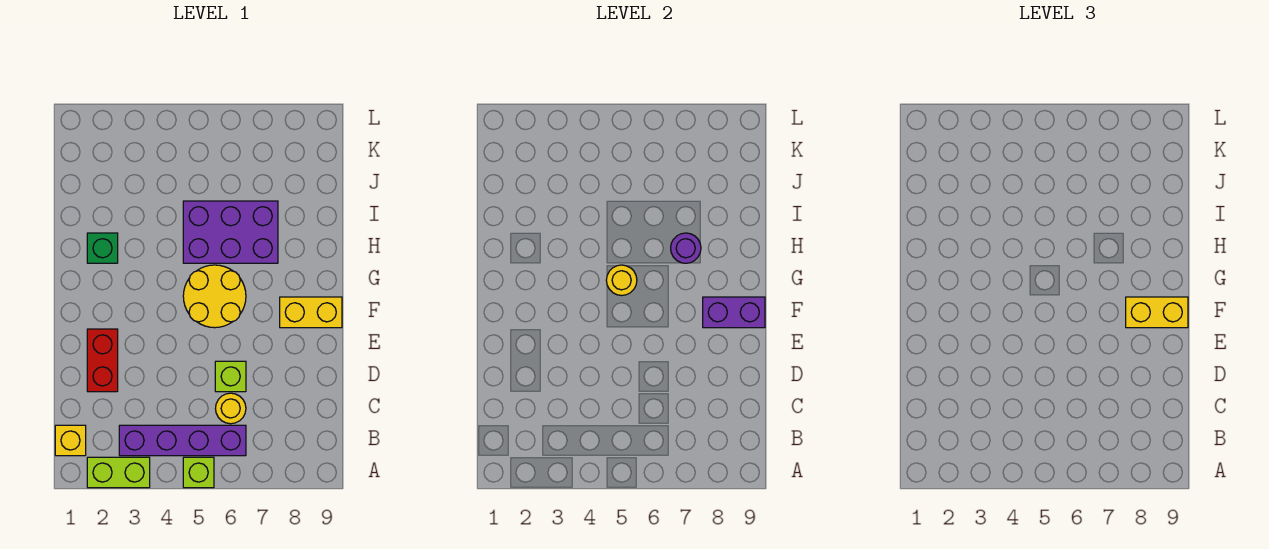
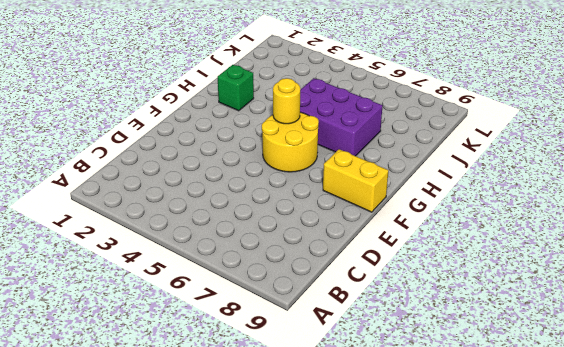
none -> lime brick A2:A3 level 1
none -> lime brick A5 level 1
none -> yellow brick B1 level 1

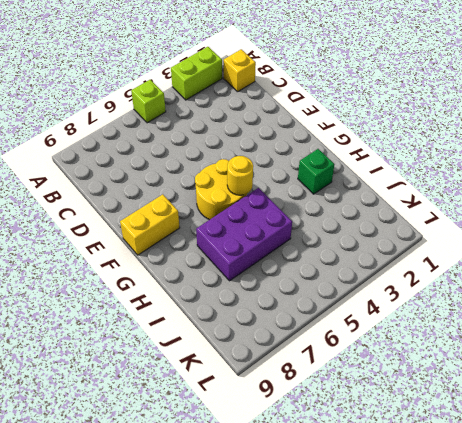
none -> purple brick B3:B6 level 1
none -> yellow round brick C6 level 1
none -> red brick D2:E2 level 1

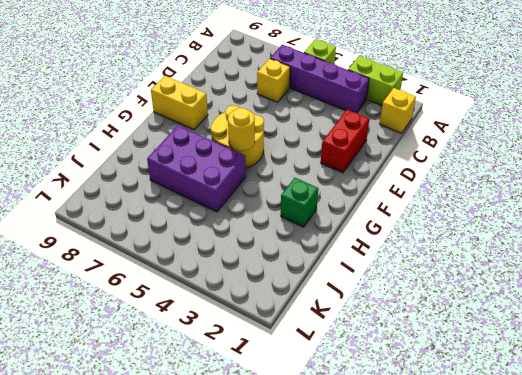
yellow brick C6 level 1 -> yellow round brick C6 level 1
none -> lime brick D6 level 1
none -> purple brick F8:F9 level 2
none -> purple round brick H7 level 2

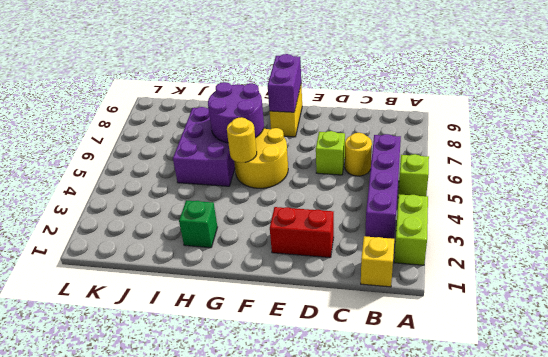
purple round brick G6:H7 level 2 -> purple round brick H7 level 2
none -> yellow brick F8:F9 level 3

